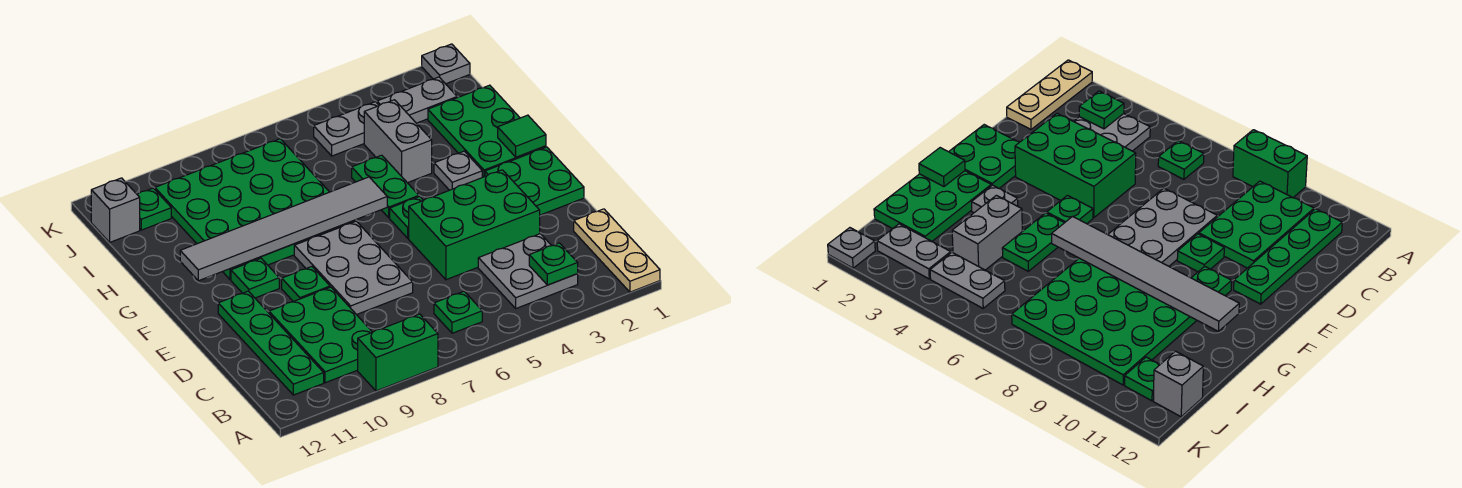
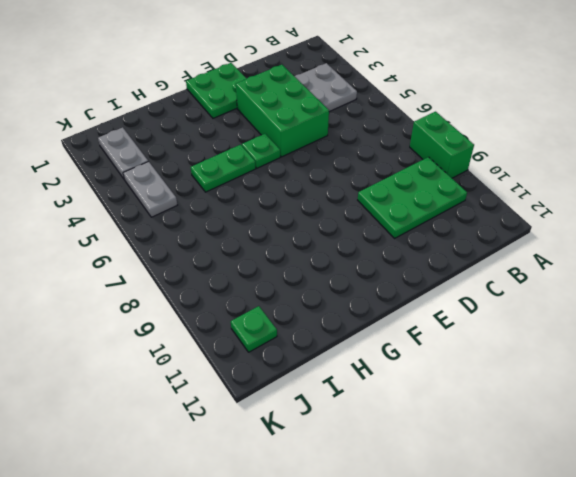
none -> tan plate A1:C1 level 1
none -> green plate B6 level 1
none -> green plate B11:E11 level 1

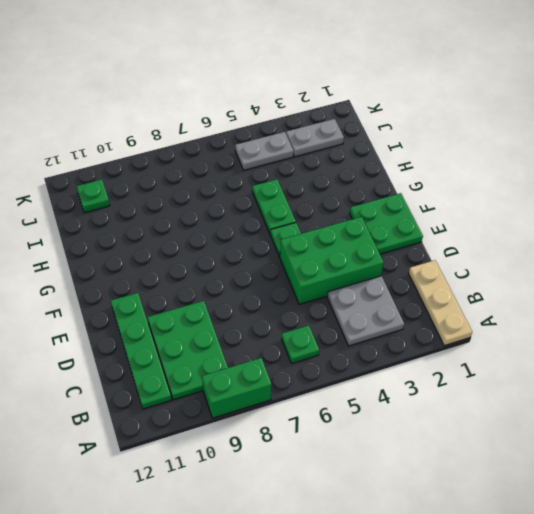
none -> grey plate D7:F8 level 1
none -> green plate E9 level 1
none -> green plate F10 level 1

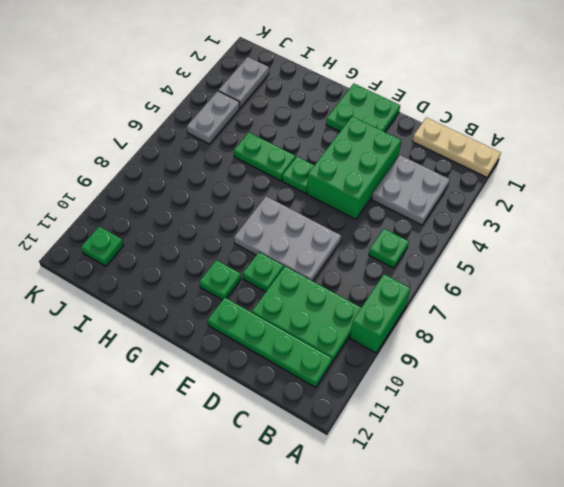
none -> green plate G1:I2 level 1
none -> grey plate G3 level 1
none -> green plate G7:J10 level 1

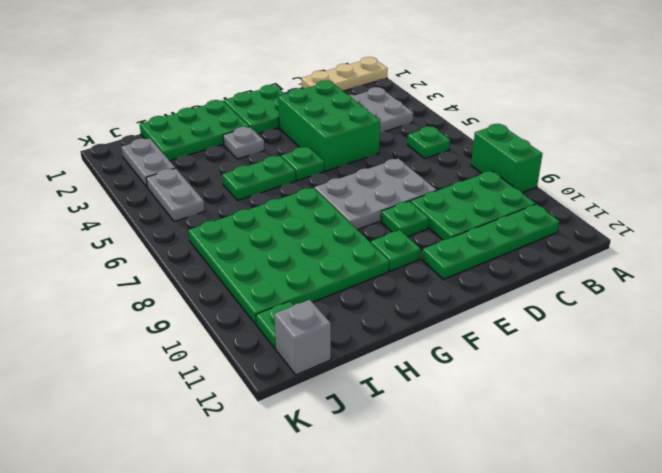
none -> grey brick H4:I4 level 1
none -> grey plate K1 level 1
none -> green plate B3 level 2

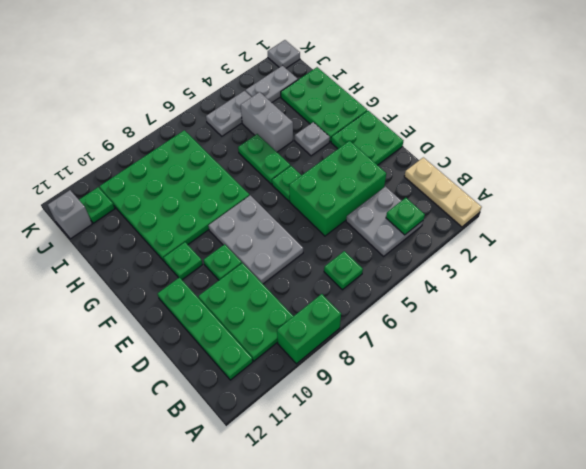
none -> green tile G1 level 2
none -> grey tile G6:G11 level 2

